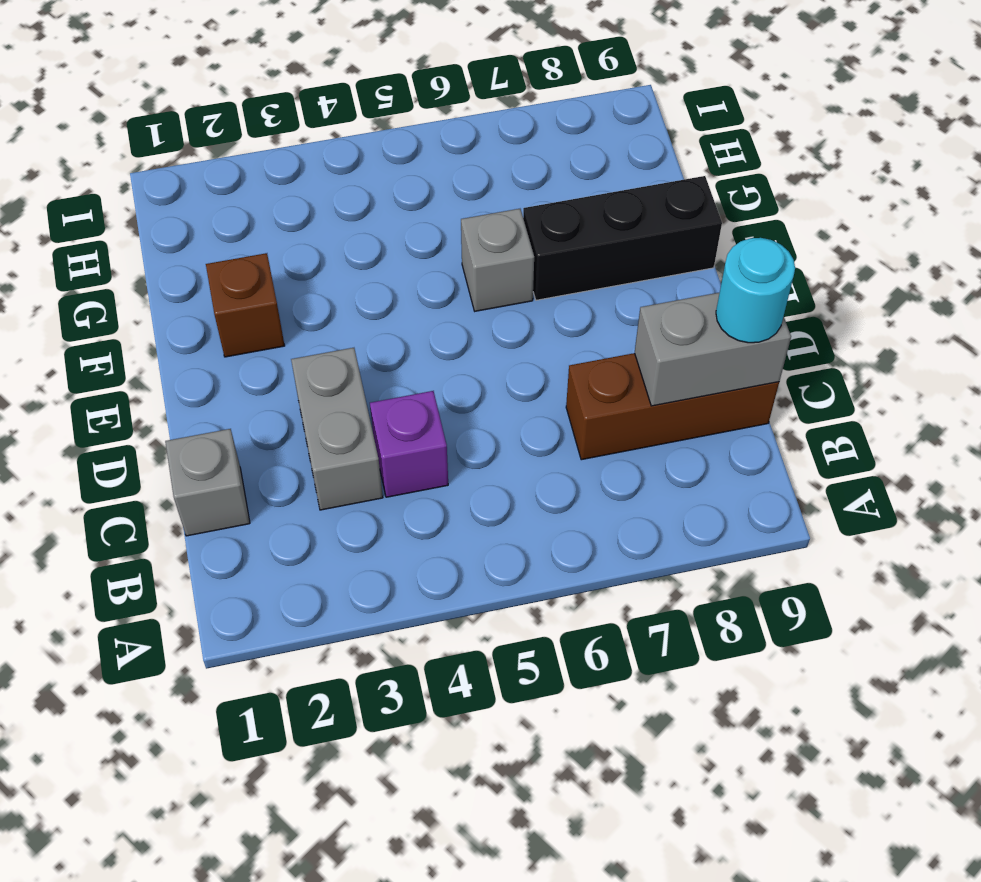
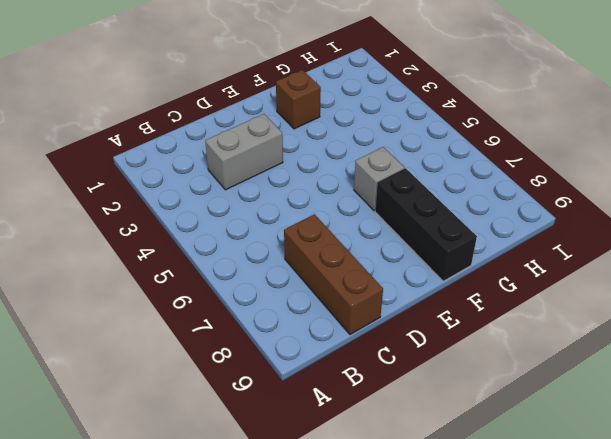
none -> grey brick C1 level 1
none -> purple brick C4 level 1

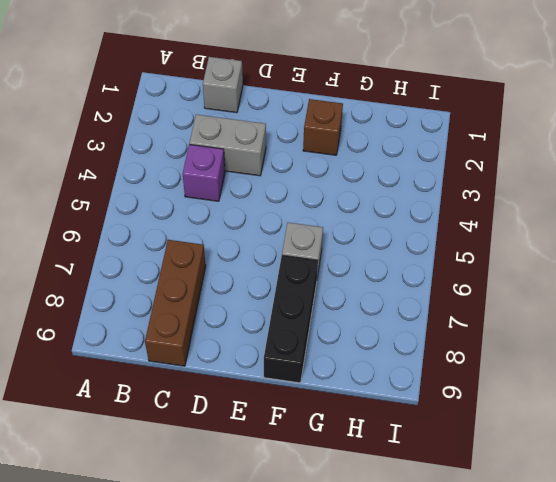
none -> grey brick C8:C9 level 2
none -> cyan round brick C9 level 3

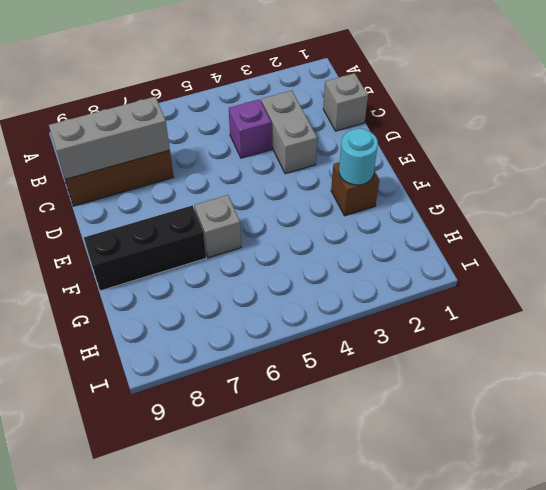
grey brick C7:C9 level 2 -> grey brick C8:C9 level 2
cyan round brick F2 level 2 -> cyan round brick C9 level 3

